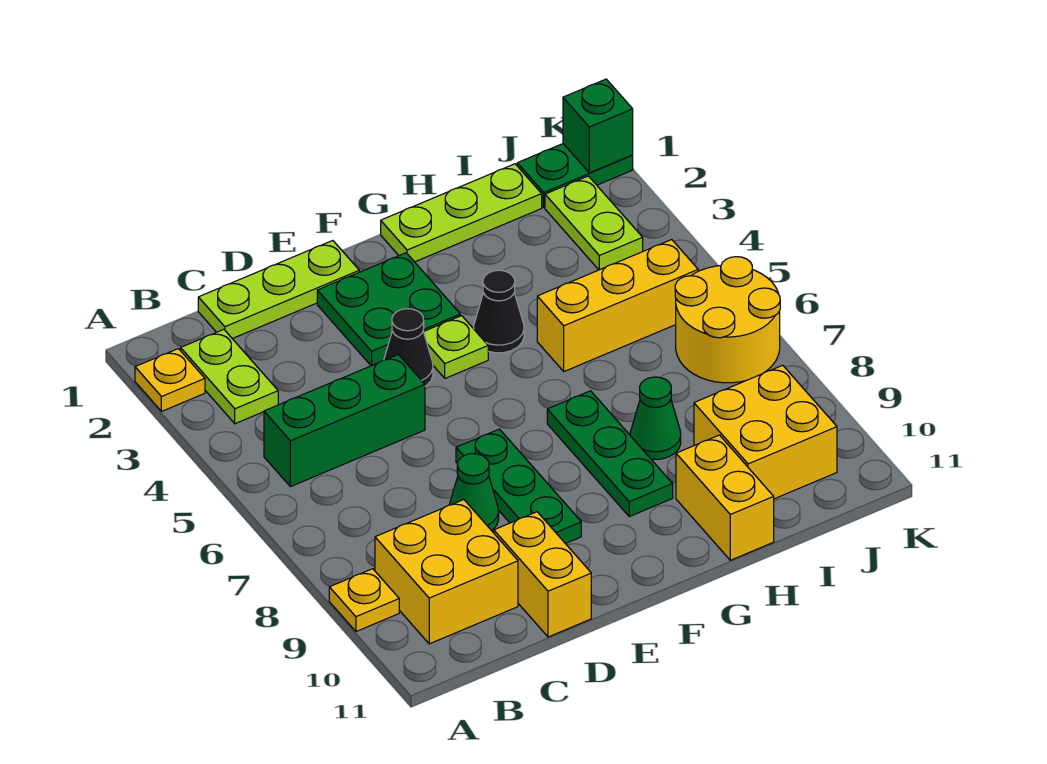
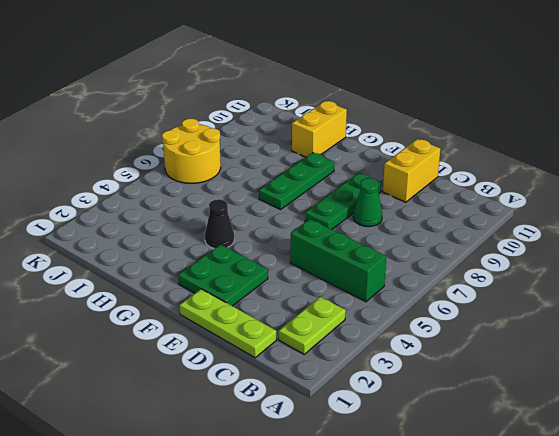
none -> yellow plate A2 level 1
none -> yellow plate A9 level 1
none -> yellow brick B9:C10 level 1

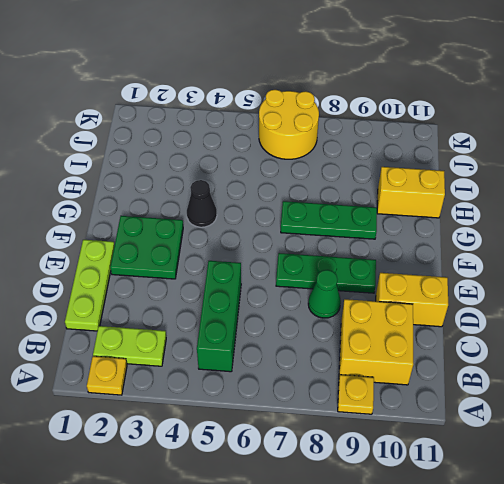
none -> black cone E4 level 1
none -> lime plate F4 level 1
none -> lime plate G1:I1 level 1

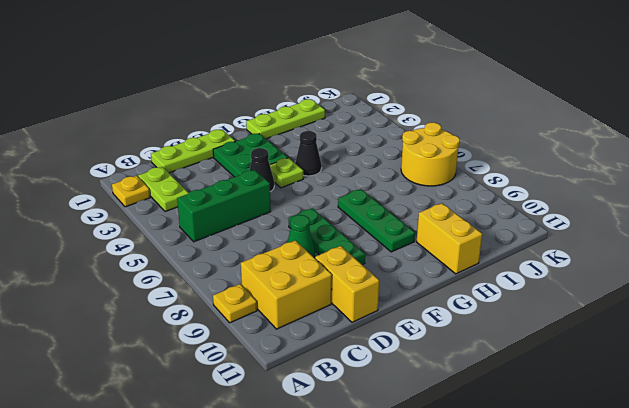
none -> yellow brick H5:J5 level 1
none -> green cone H8 level 1
none -> yellow brick I9:J10 level 1

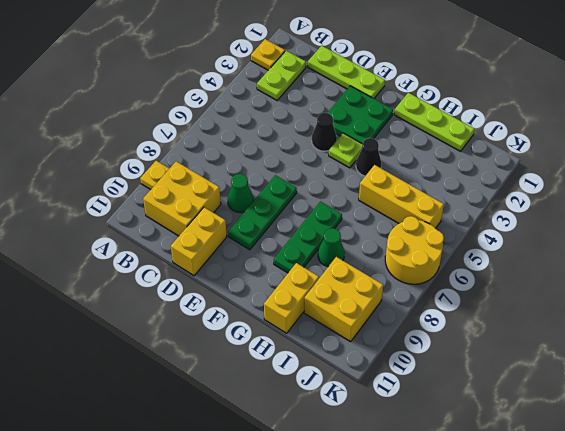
none -> green brick B5:D5 level 1
none -> green plate J1:K1 level 1
none -> lime plate J2:J3 level 1

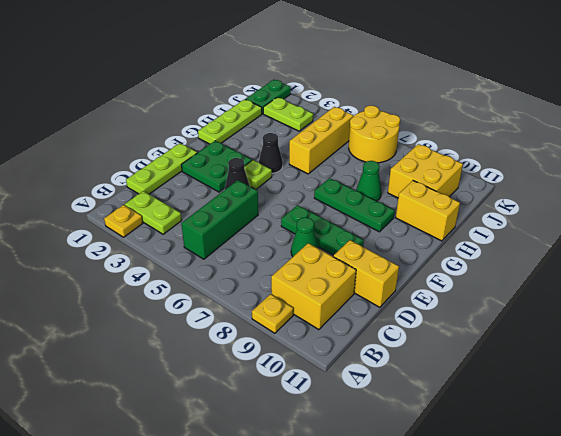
none -> green brick K1 level 2

